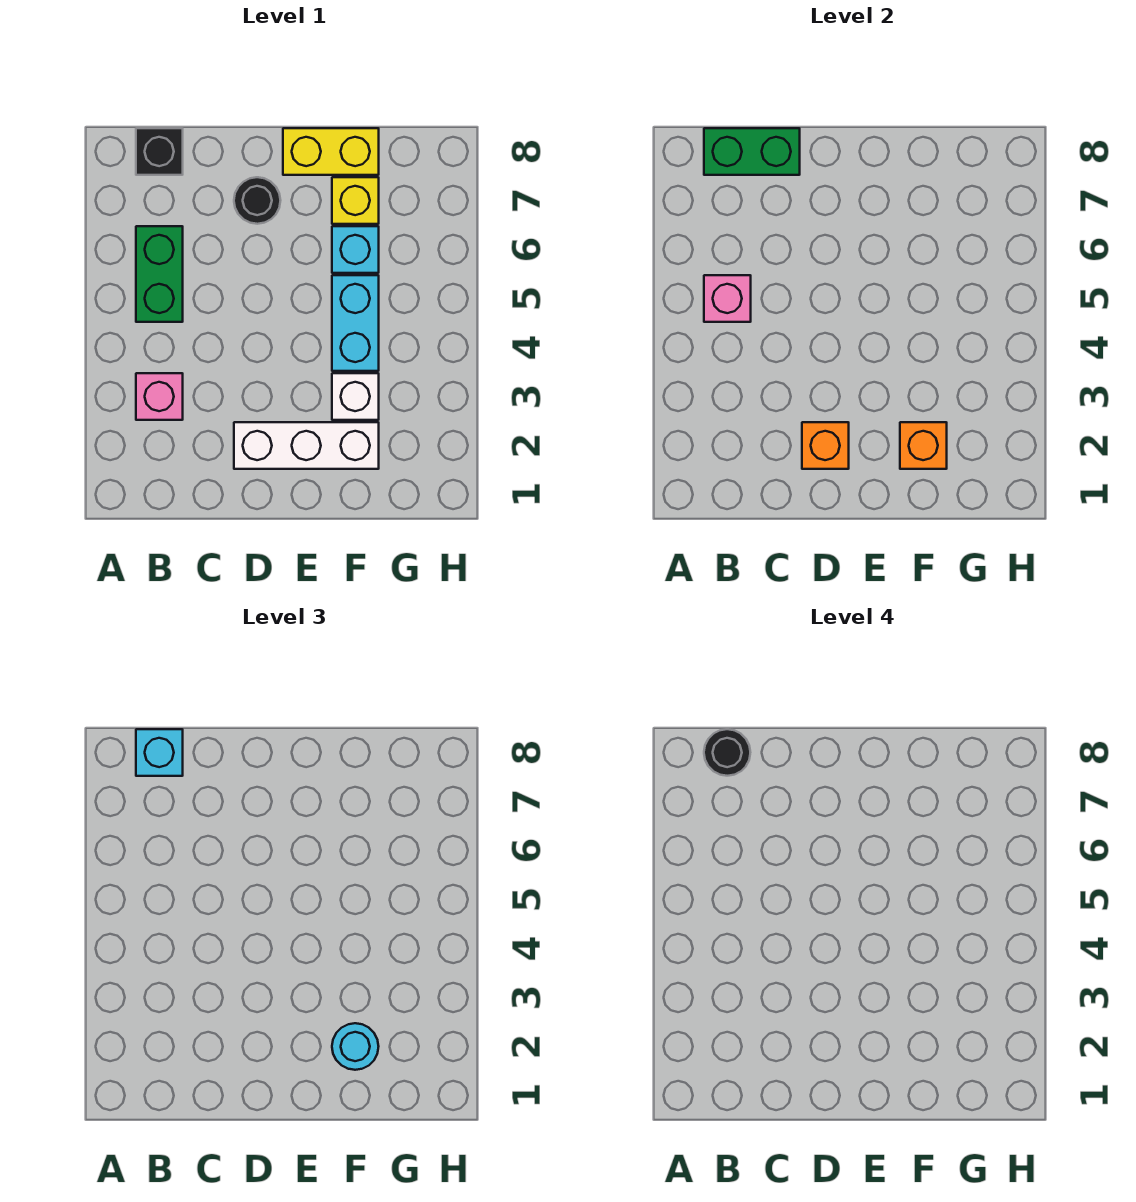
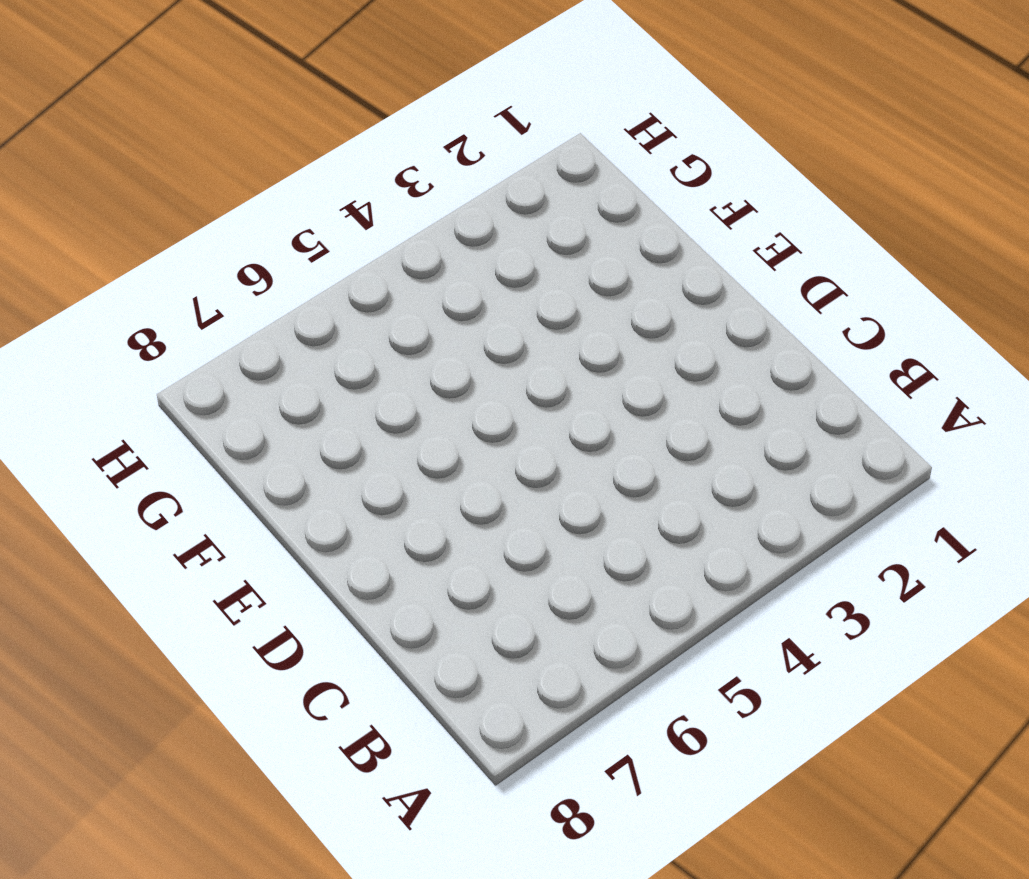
none -> pink brick B3 level 1
none -> green brick B5:B6 level 1
none -> black brick B8 level 1

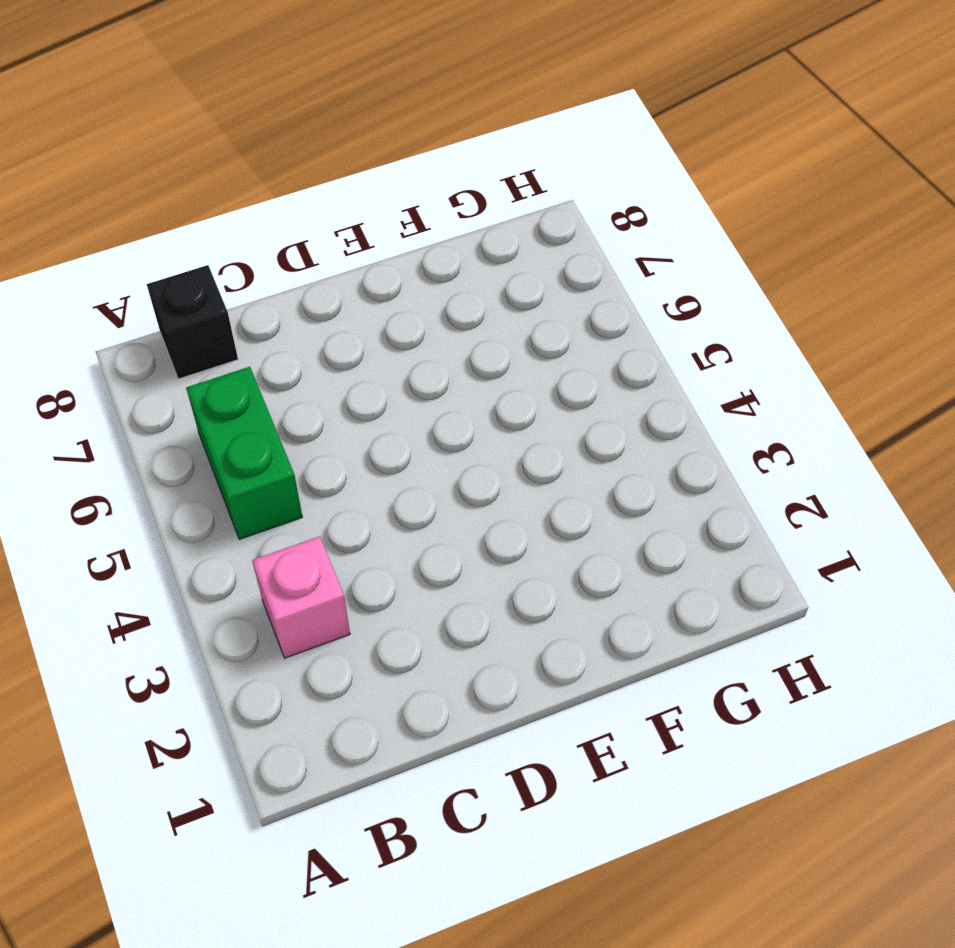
none -> white brick D2:F2 level 1
none -> black round brick D7 level 1
none -> yellow brick E8:F8 level 1

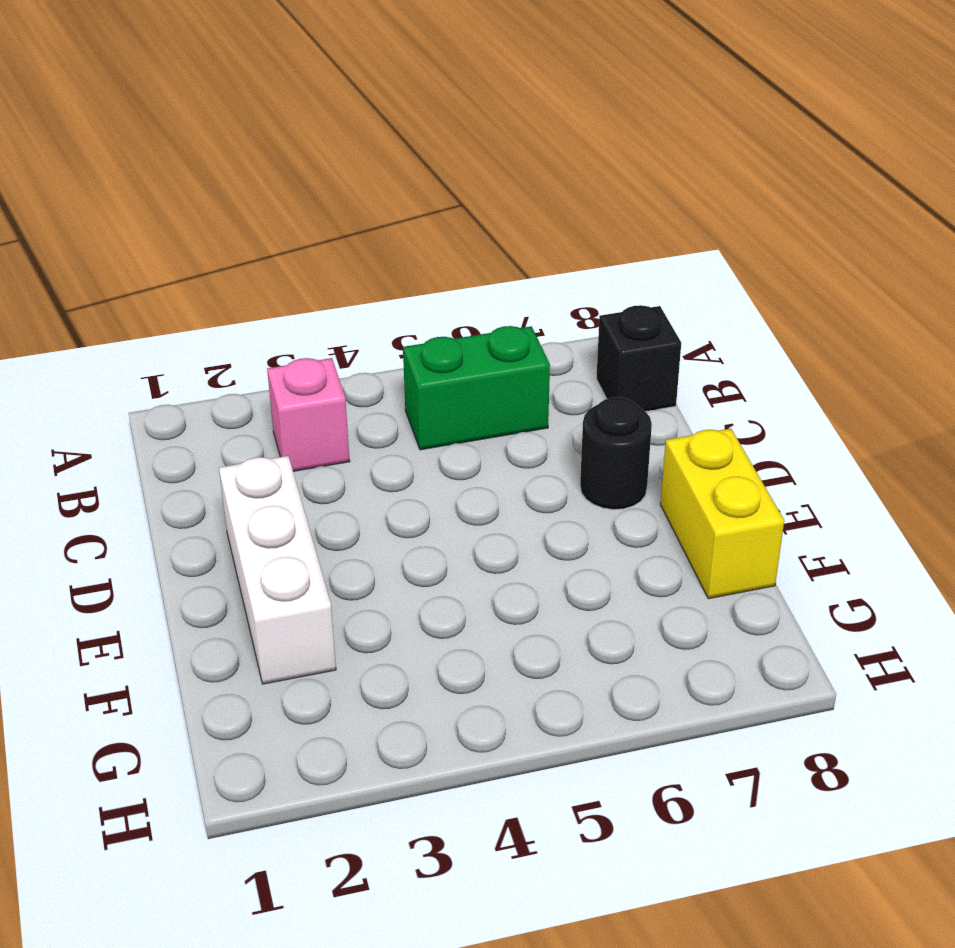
none -> white brick F3 level 1
none -> cyan brick F4:F5 level 1
none -> cyan brick F6 level 1

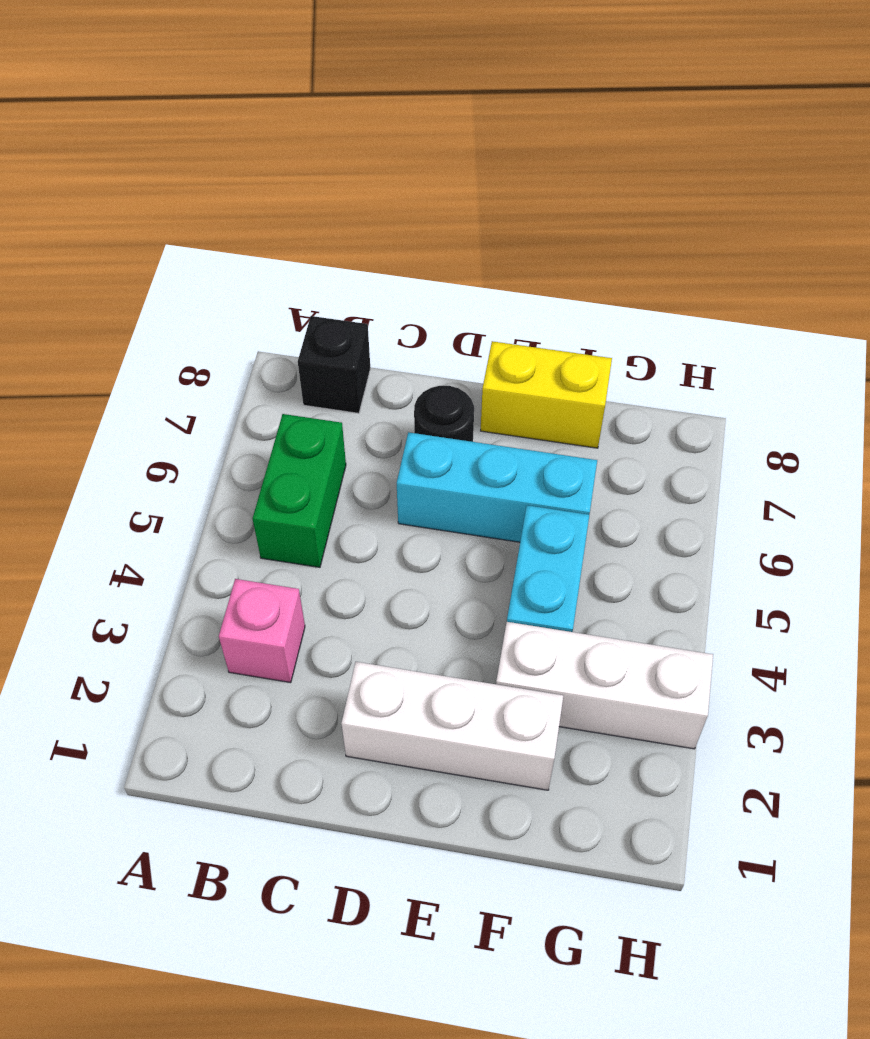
cyan brick D6:F6 level 1 -> cyan brick F6 level 1
white brick F3:H3 level 1 -> white brick F3 level 1
none -> yellow brick F7 level 1
none -> pink brick B5 level 2
none -> green brick B8:C8 level 2

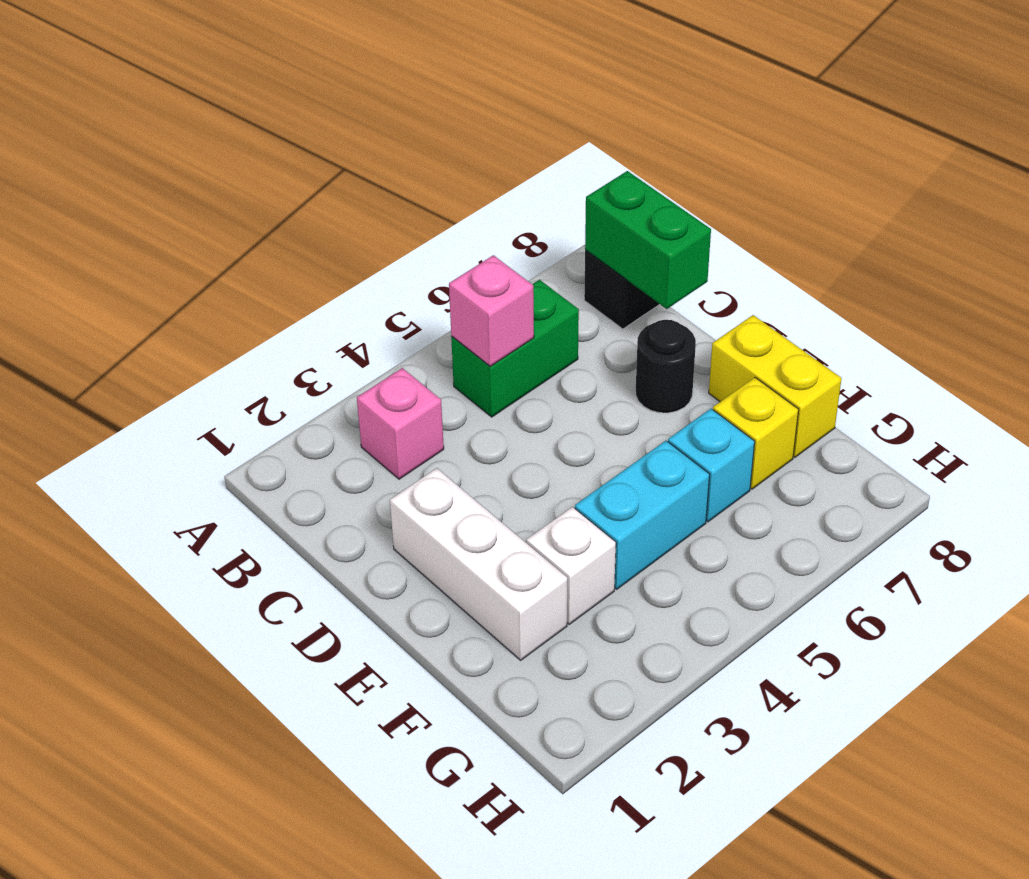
none -> orange brick D2 level 2
none -> orange brick F2 level 2
none -> cyan brick B8 level 3

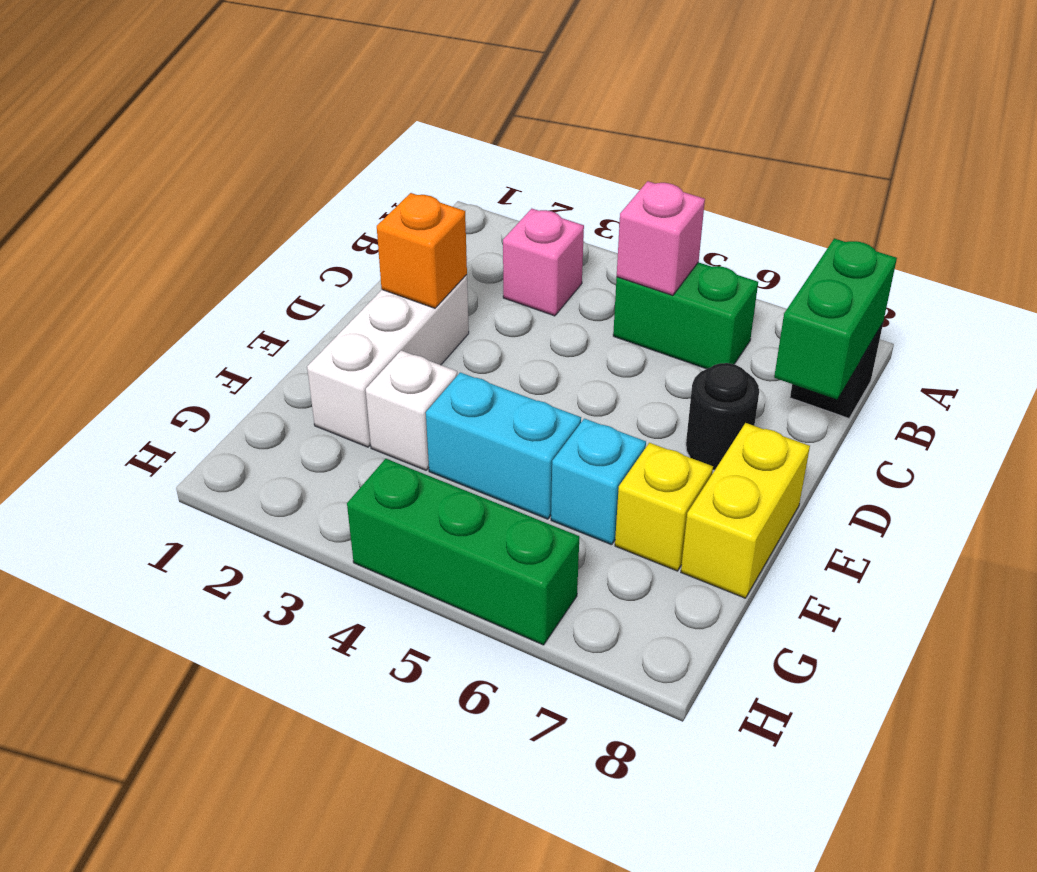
green brick H4:H6 level 1 -> none
none -> orange brick F2 level 2
none -> cyan brick B8 level 3
none -> cyan round brick F2 level 3

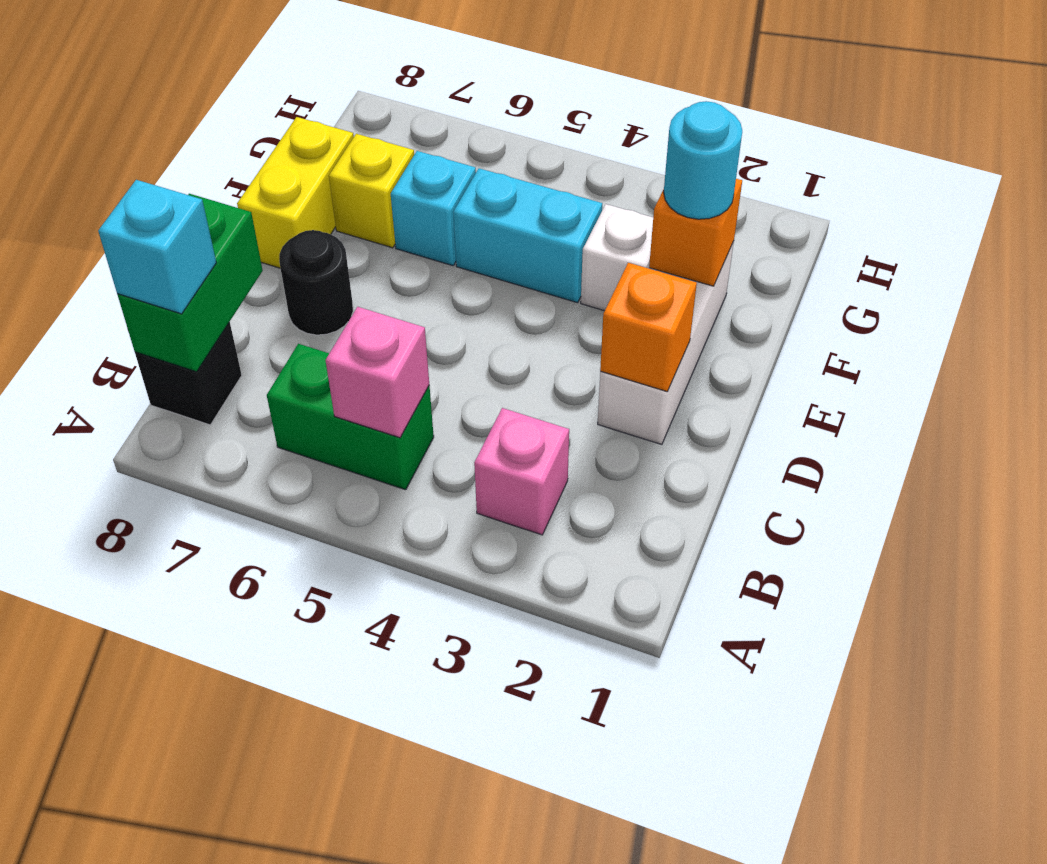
none -> black round brick B8 level 4

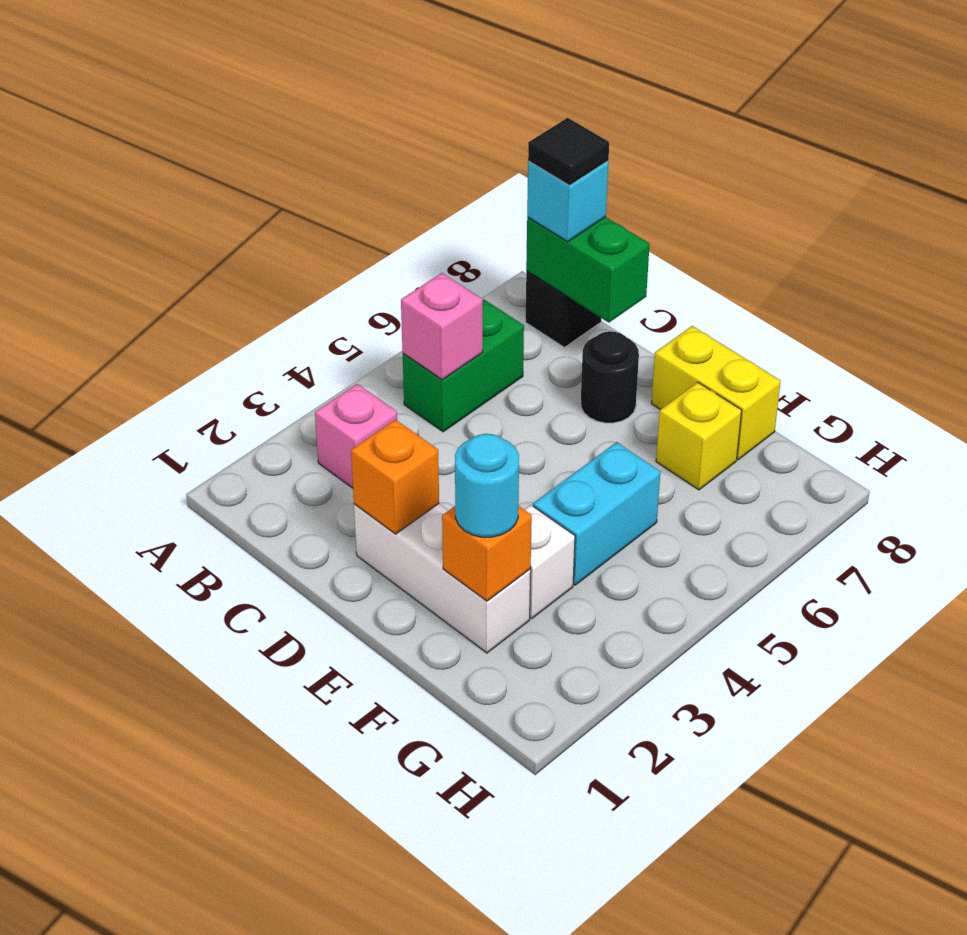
black tile B8 level 4 -> black round brick B8 level 4
none -> cyan brick F6 level 1

